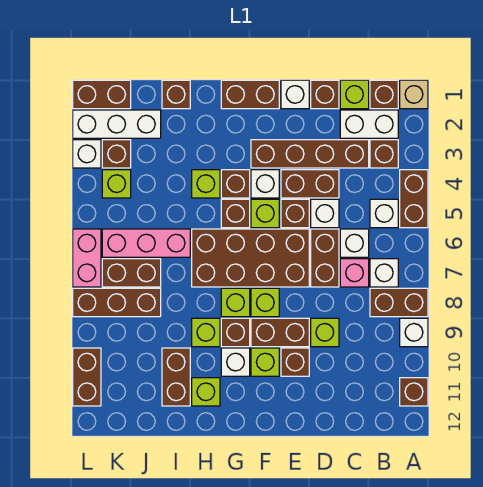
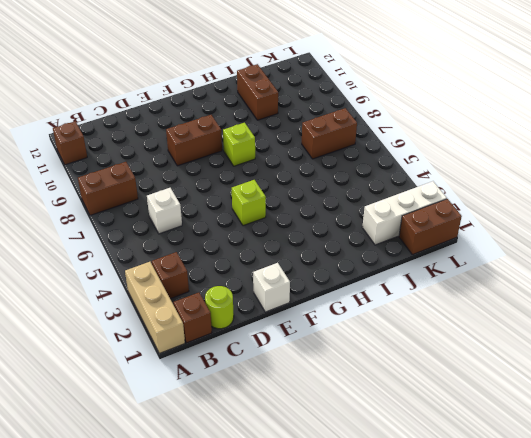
tan brick A1:A3 level 1 -> tan brick A1 level 1
lime round brick C1 level 1 -> lime brick C1 level 1
none -> brown brick A4:A5 level 1
none -> white brick A9 level 1
none -> white brick B2:C2 level 1
none -> white brick B5 level 1

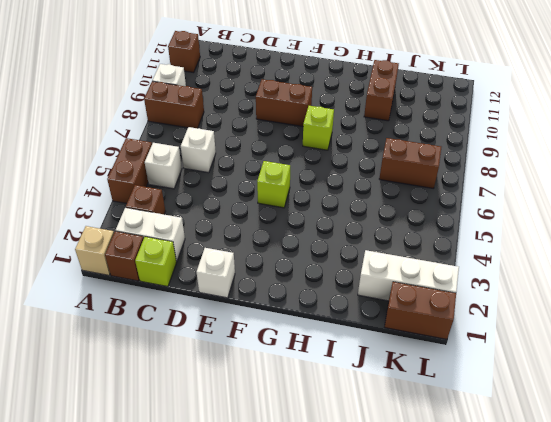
none -> white brick B7 level 1
none -> brown brick C3:F3 level 1
none -> pink brick C7 level 1
none -> brown brick D1 level 1

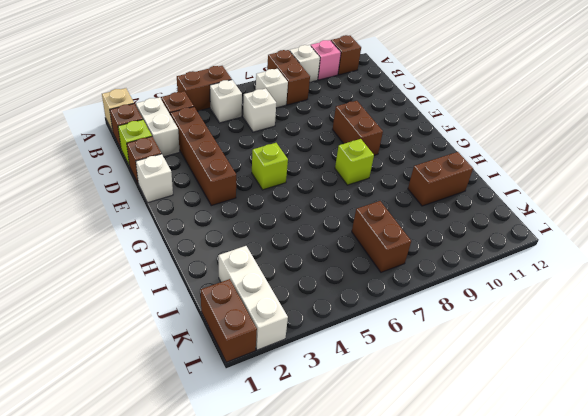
pink brick A10 level 1 -> pink brick C7 level 1
none -> brown brick D4:E4 level 1
none -> white brick D5 level 1
none -> brown brick D6:D7 level 1
none -> lime brick D9 level 1

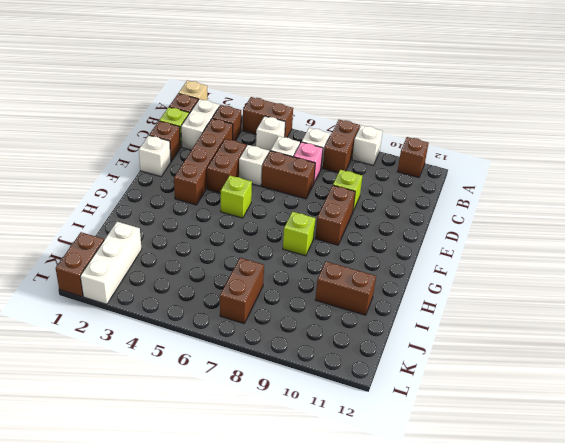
none -> brown brick E5 level 1
none -> brown brick E6:H7 level 1
none -> brown brick E10 level 1
none -> brown brick F1:G1 level 1

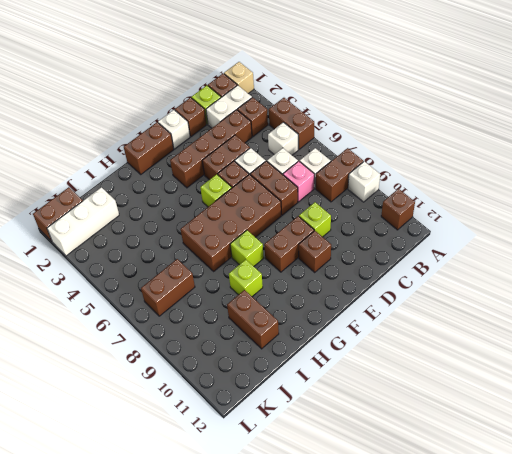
none -> white brick F4 level 1
none -> lime brick F8 level 1
none -> lime brick F10 level 1
none -> brown brick G4 level 1

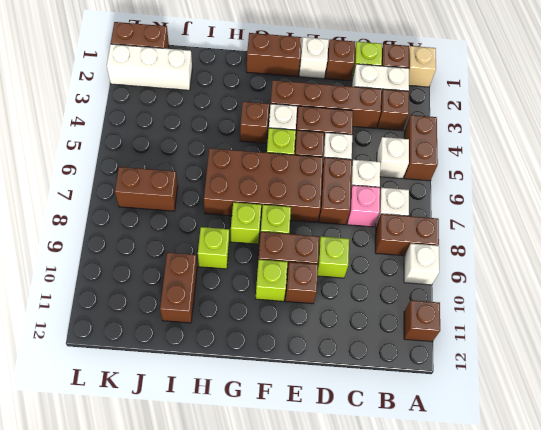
none -> brown brick G5 level 1
none -> brown brick G9 level 1
none -> white brick G10 level 1
none -> lime brick H4 level 1

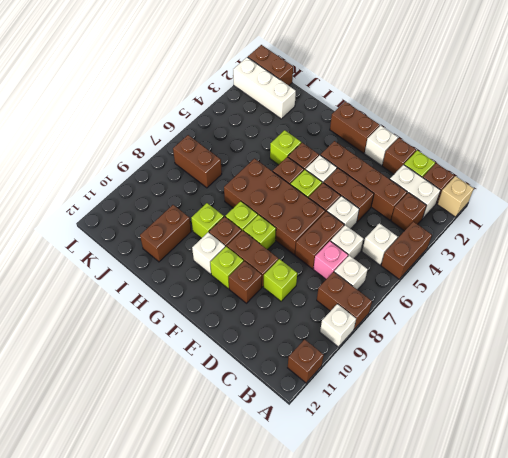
none -> lime brick H11 level 1
none -> brown brick I1 level 1
none -> pink brick I6:K6 level 1
none -> brown brick J8:L8 level 1

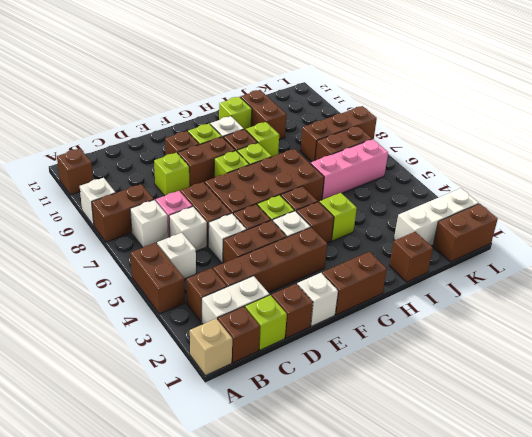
none -> brown brick K3 level 1
none -> lime brick K4 level 1
none -> white brick L3 level 1
none -> pink brick L6:L7 level 1

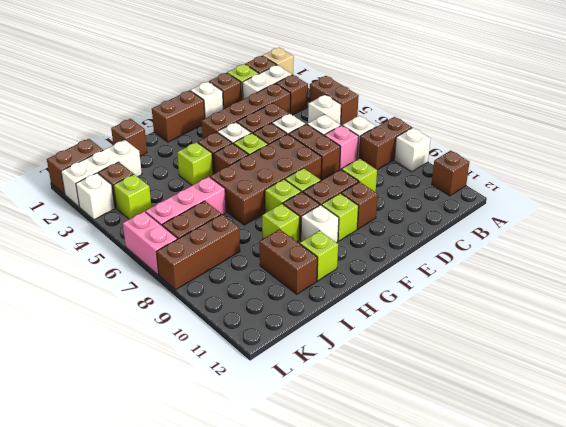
none -> brown brick L10:L11 level 1

